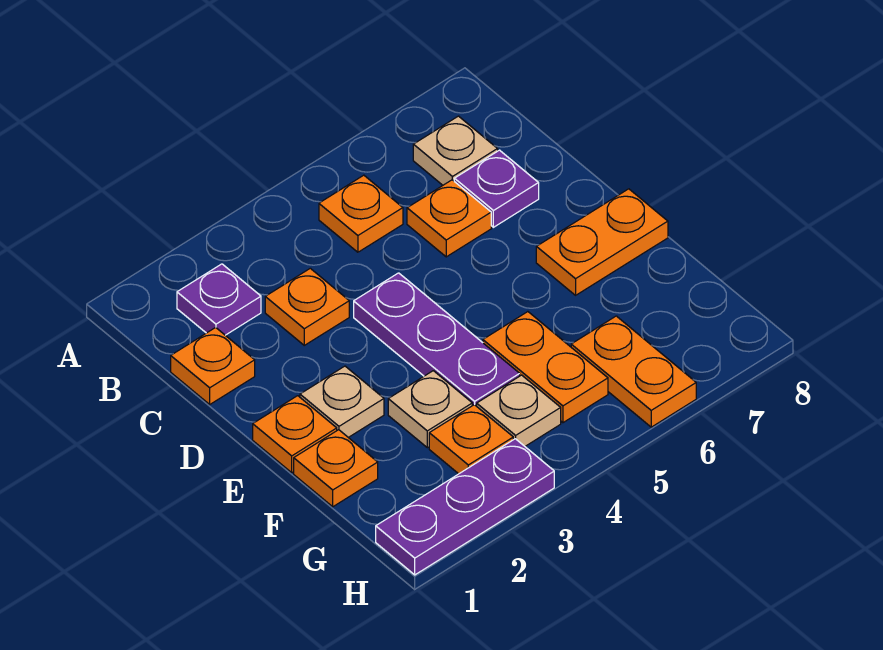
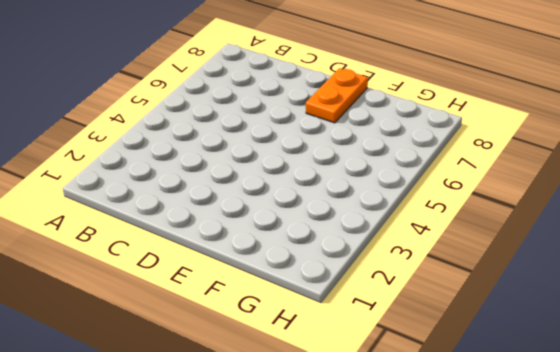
none -> purple plate B2 level 1
none -> orange plate B5 level 1
none -> tan plate B7 level 1

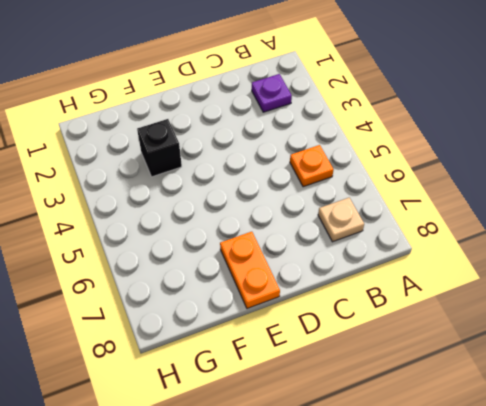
black brick F3 level 1 -> tan plate F3 level 1
none -> orange plate C1 level 1
none -> orange plate C3 level 1
none -> orange plate C6 level 1

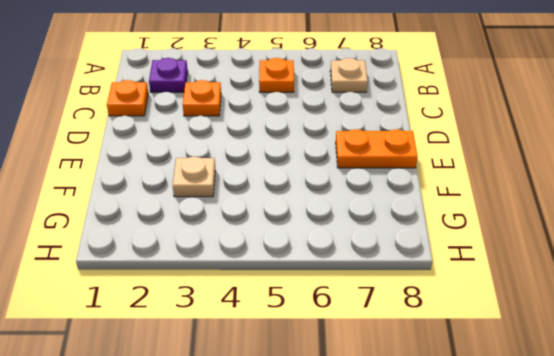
none -> orange plate C6 level 1
none -> purple plate C7 level 1
none -> purple plate D4:F4 level 1

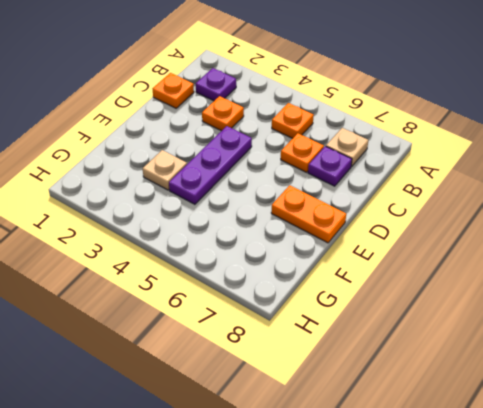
none -> orange plate E1 level 1
none -> tan plate E2 level 1
none -> orange plate F1 level 1

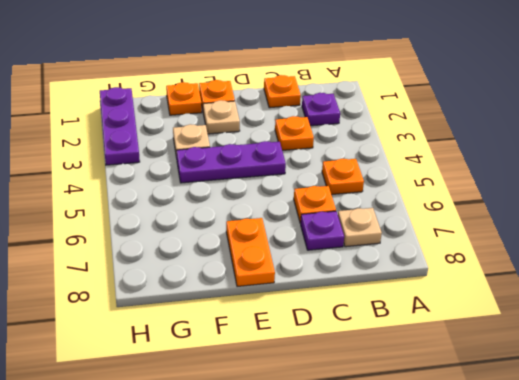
none -> orange plate F5:G5 level 1
none -> orange plate G3 level 1
none -> tan plate G4 level 1

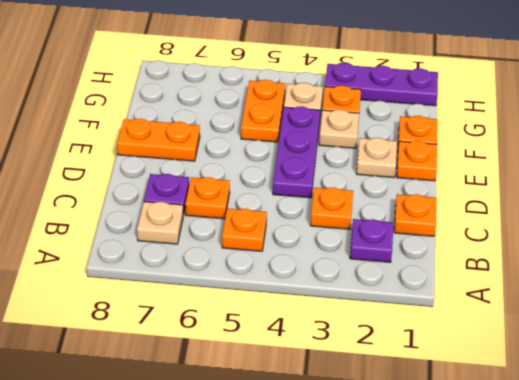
none -> orange plate G6:H6 level 1

